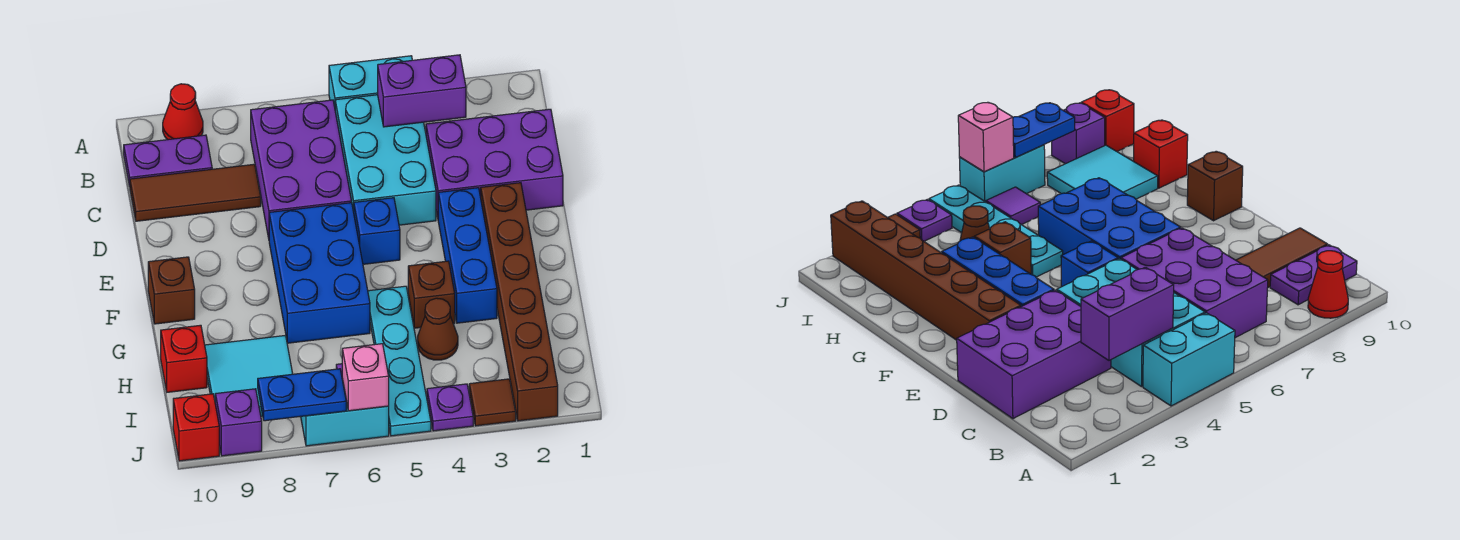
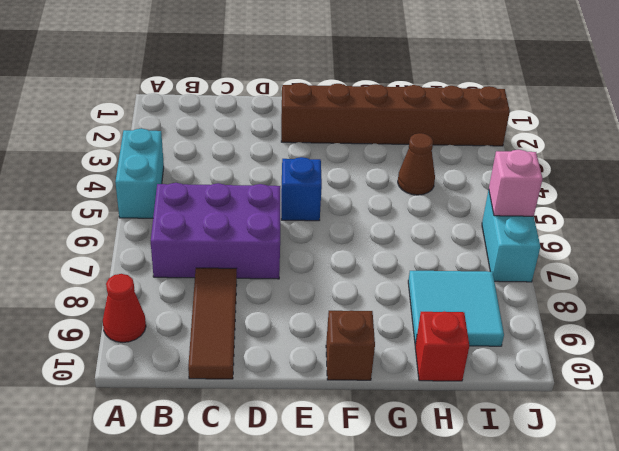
none -> cyan brick B4:D5 level 1
none -> purple plate B9:B10 level 1
none -> purple brick C1:D3 level 1

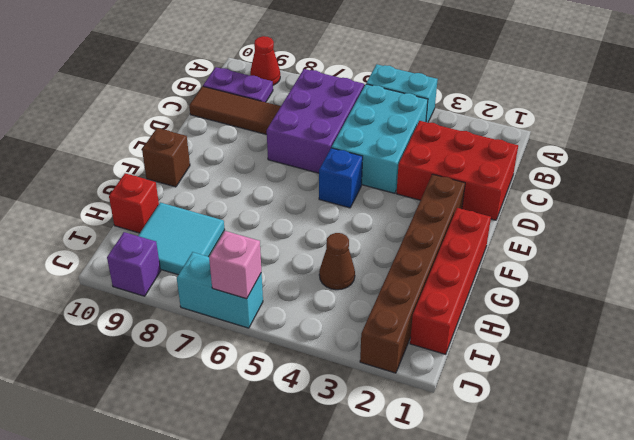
red brick C1:D3 level 1 -> purple brick C1:D3 level 1
red brick F1:I1 level 1 -> none
none -> blue brick E3:G3 level 1
none -> blue brick E6:G7 level 1
none -> brown brick G4 level 1

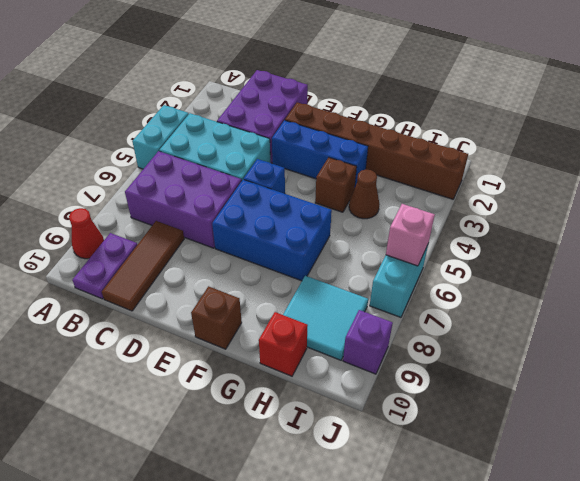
none -> cyan plate G5:J5 level 1
none -> purple tile I6 level 1
none -> brown tile J3 level 1

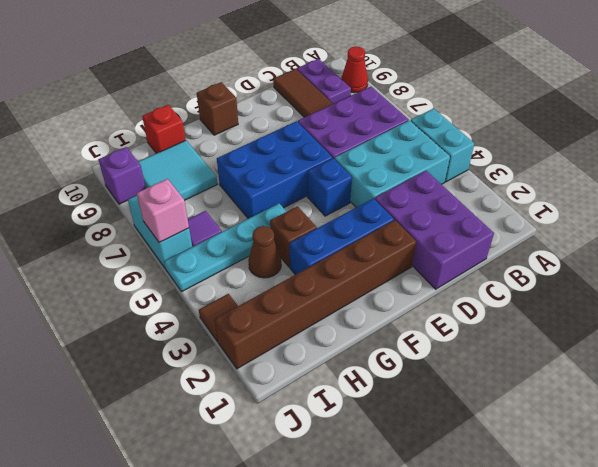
none -> purple plate J4 level 1
none -> red brick J10 level 1
none -> purple brick B3:B4 level 2

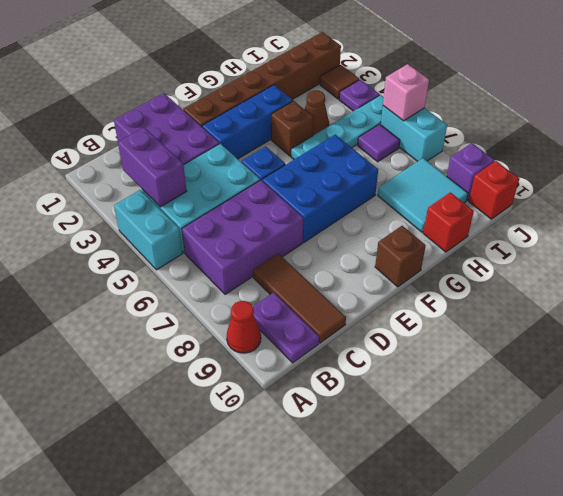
none -> blue plate J7:J8 level 2

